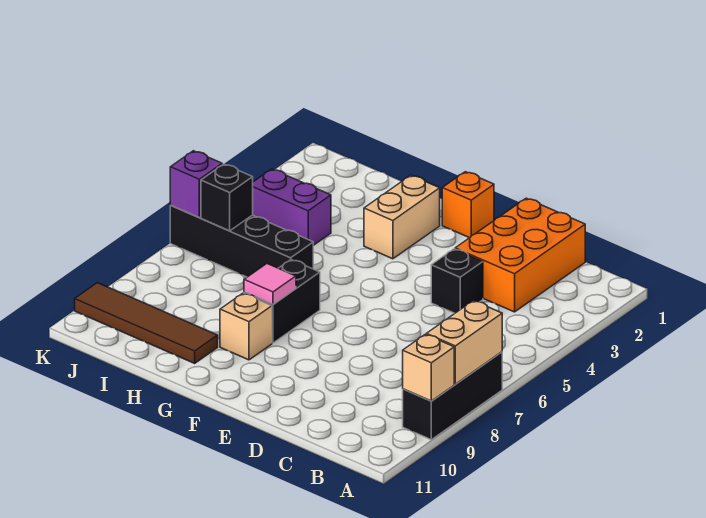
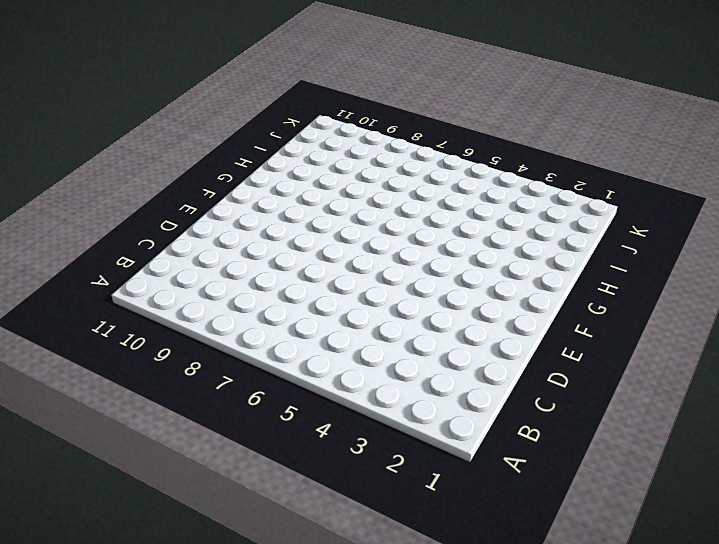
none -> black brick A7:A9 level 1
none -> orange brick C1:D3 level 1
none -> black brick D4 level 1

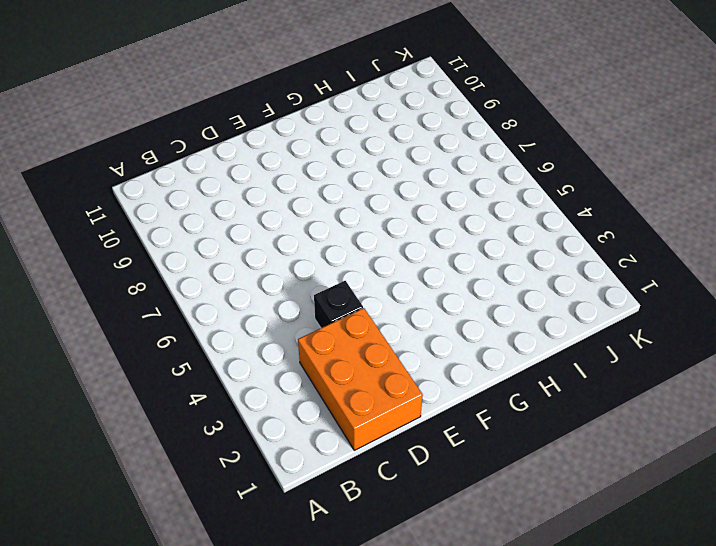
none -> black brick A7:A9 level 1
none -> orange brick F1 level 1
none -> tan brick G2:G3 level 1

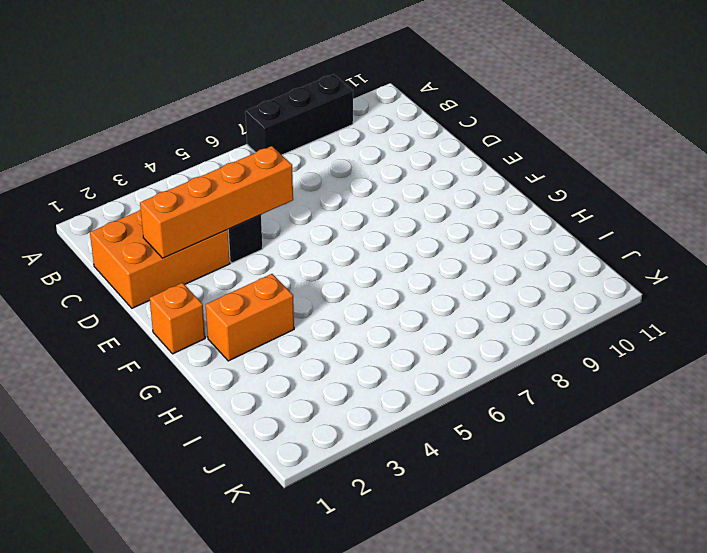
orange brick D2:D5 level 2 -> none
orange brick G2:G3 level 1 -> tan brick G2:G3 level 1
none -> black brick G7:G8 level 1
none -> tan brick G9 level 1
none -> black brick H6:K6 level 1

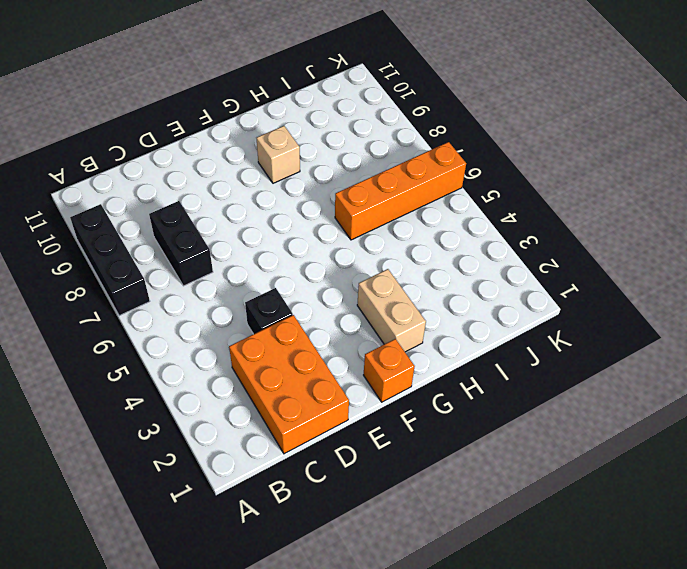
black brick C7:C8 level 1 -> black brick G7:G8 level 1
orange brick H6:K6 level 1 -> black brick H6:K6 level 1
none -> brown tile H10:K10 level 1
none -> purple brick I4:J4 level 1
none -> tan brick A7:A8 level 2

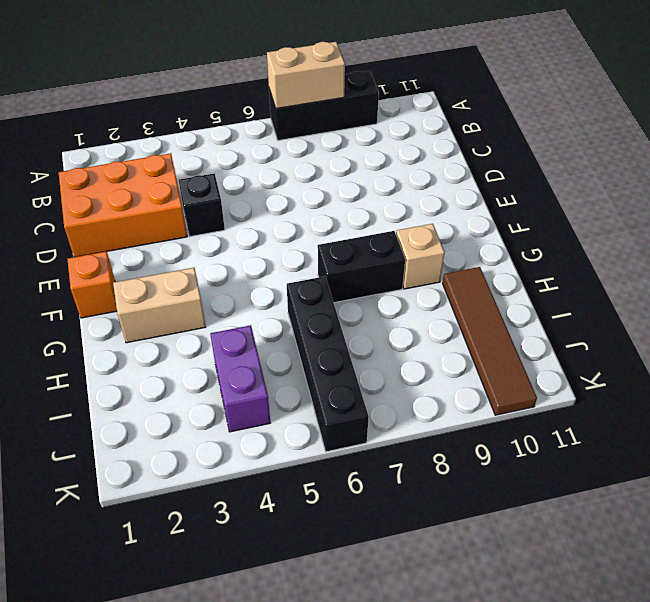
none -> tan brick A9 level 2
none -> pink tile G8 level 2
none -> black brick J6 level 2

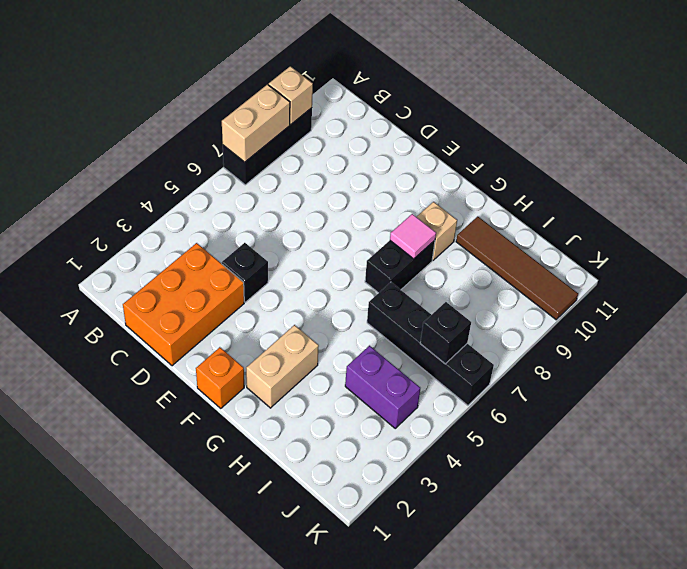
none -> purple brick K6 level 2

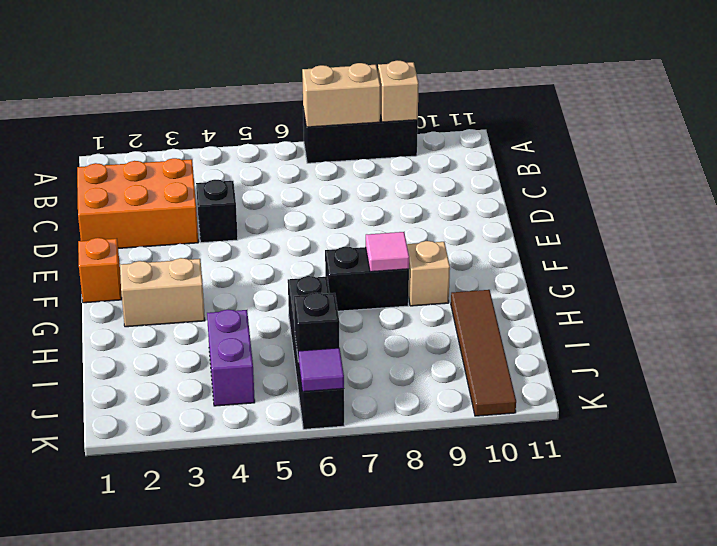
purple tile K6 level 2 -> purple brick K6 level 2

